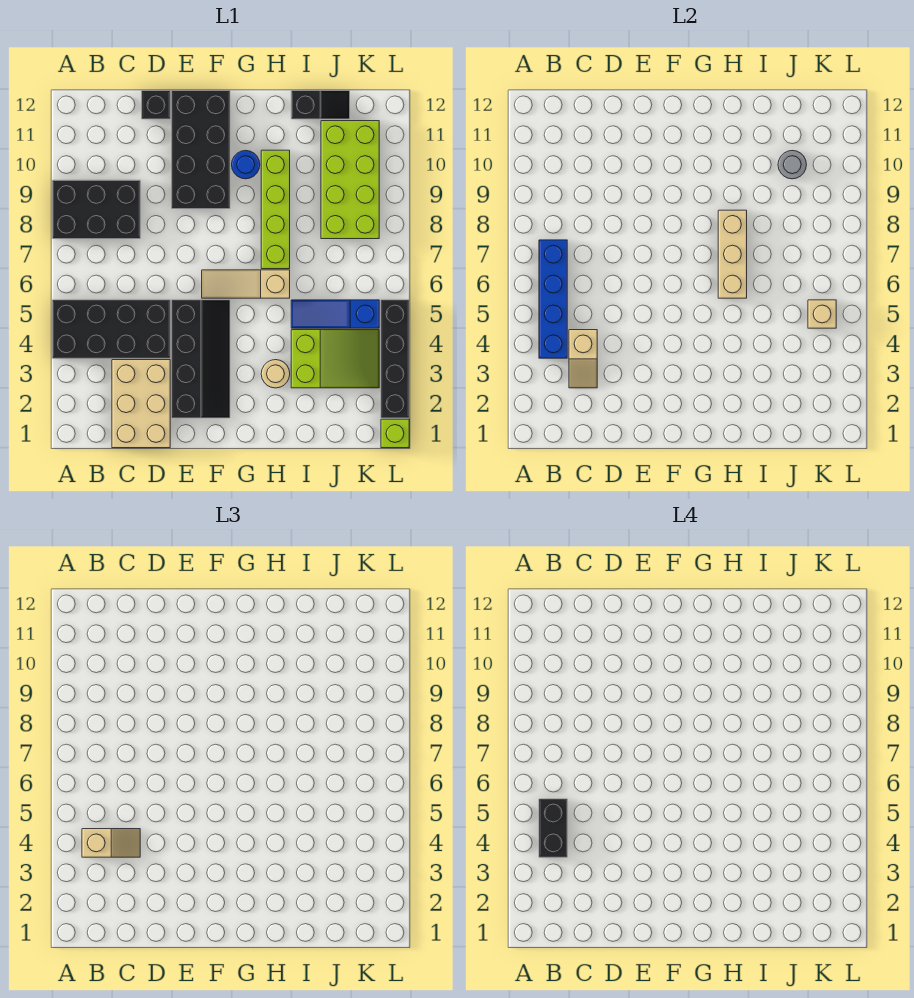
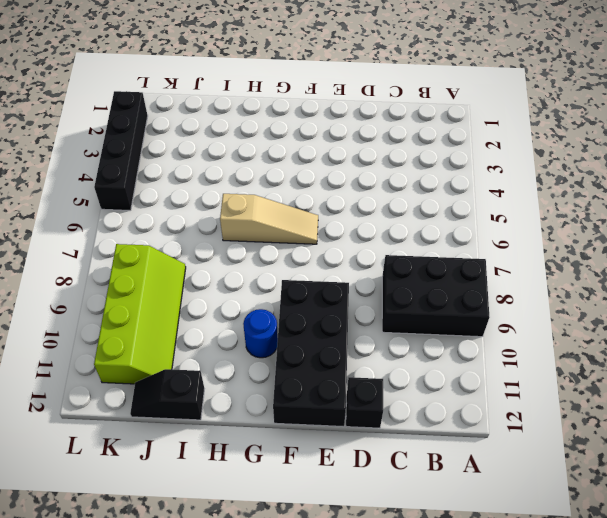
lime slope J8:K11 level 1 top K -> lime brick J8:K11 level 1
none -> black brick A4:D5 level 1
none -> tan brick C1:D3 level 1
none -> black slope E2:F5 level 1 top E

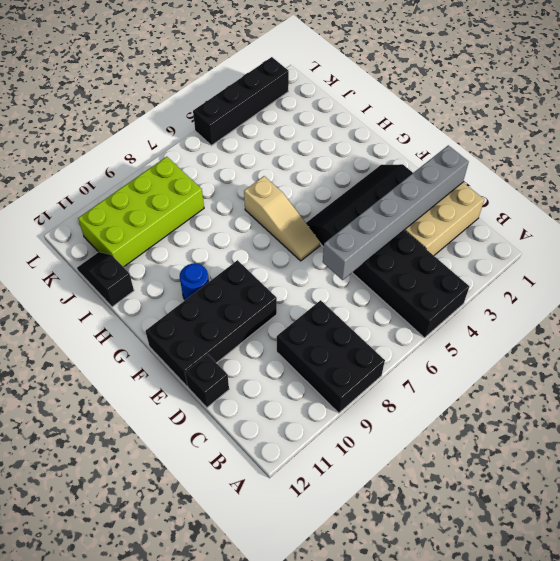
grey brick D1:D6 level 2 -> none
none -> tan round brick H3 level 1
none -> lime brick H7:H10 level 1
none -> lime slope I3:K4 level 1 top I

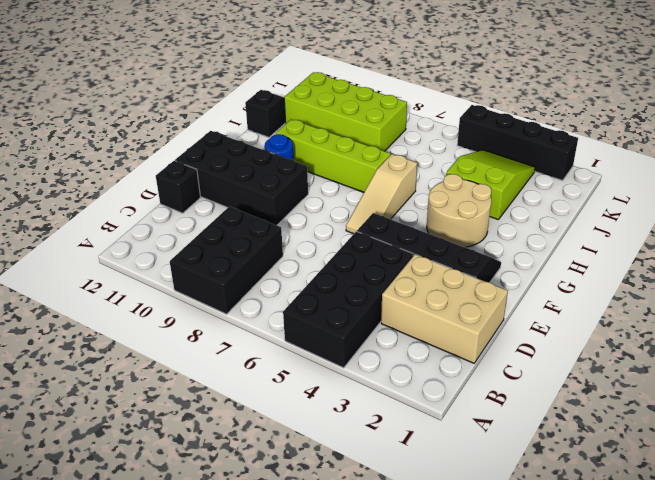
tan round brick G3:H4 level 1 -> tan round brick H3 level 1
none -> blue slope I5:K5 level 1 top K
none -> lime brick L1 level 1
none -> blue brick B4:B7 level 2

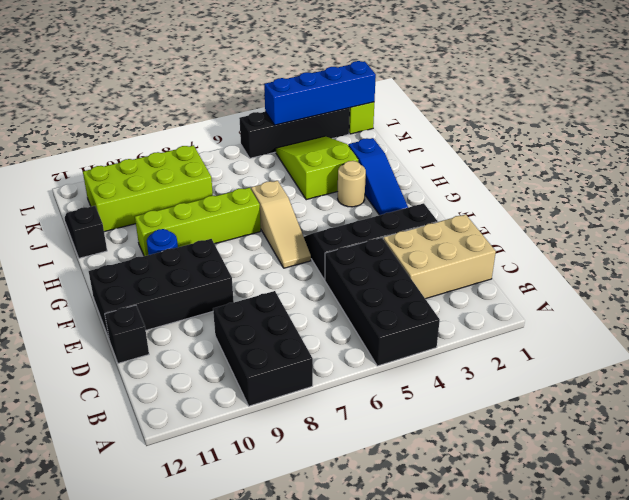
blue slope G2:I2 level 1 top I -> blue slope I5:K5 level 1 top K
blue brick L1:L4 level 2 -> blue brick B4:B7 level 2
none -> tan slope C3:C4 level 2 top 4
none -> tan brick H6:H8 level 2
none -> grey round brick J10 level 2

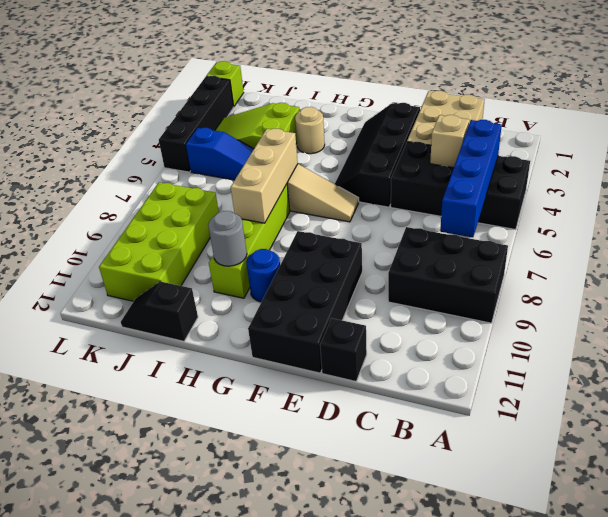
grey round brick H10 level 2 -> grey round brick J10 level 2
none -> tan brick K5 level 2
none -> tan slope B4:C4 level 3 top B
none -> black brick B4:B5 level 4

